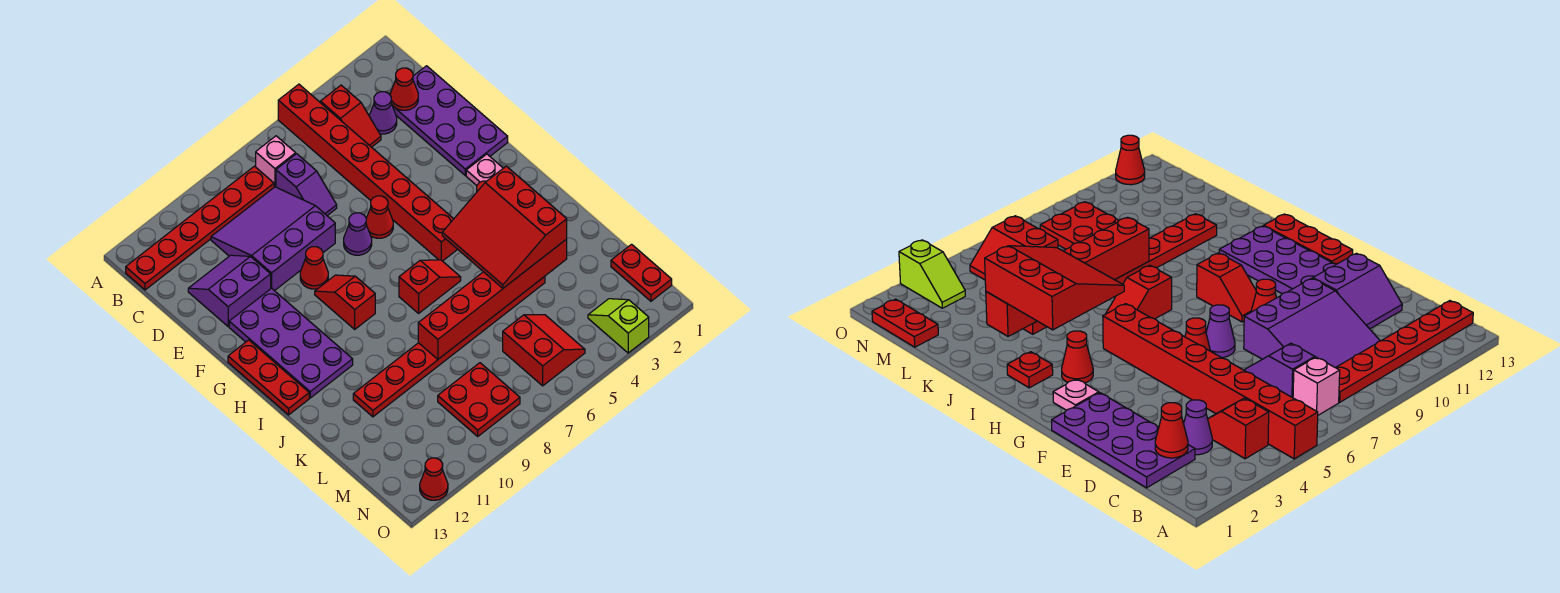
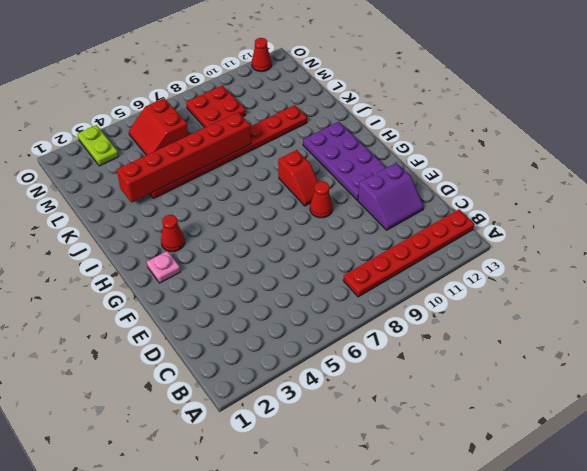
lime plate N3:O3 level 1 -> lime slope N3:O3 level 1 top O
none -> red brick A5:H5 level 1
none -> red slope B4:C4 level 1 top B
none -> pink brick B7 level 1

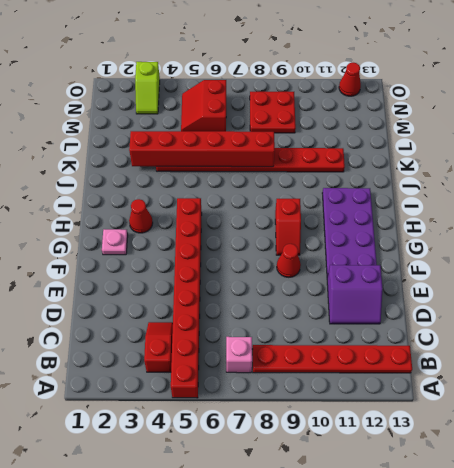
none -> purple plate C1:F2 level 1
none -> purple cone C3 level 1
none -> purple slope C7:D7 level 1 top C

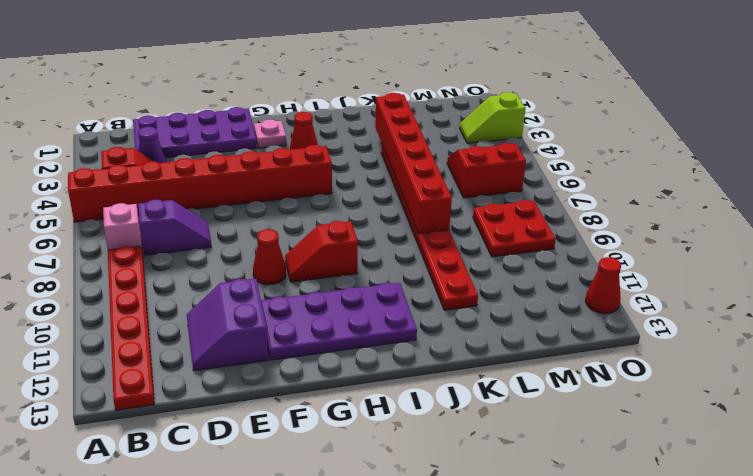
none -> purple slope C8:E10 level 1 top E
none -> red cone F6 level 1
none -> purple cone F7 level 1

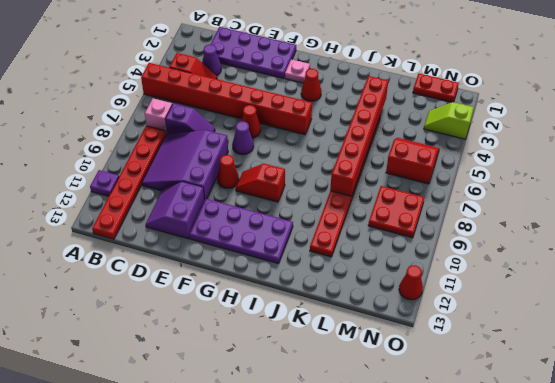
purple plate A11 level 1 -> none
none -> red plate G13:I13 level 1
none -> red plate I2 level 1
none -> red slope I6:I7 level 1 top 7

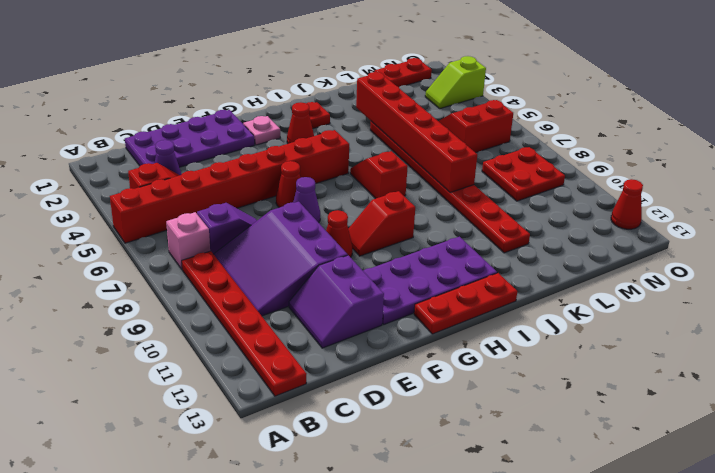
none -> red cone C2 level 2
none -> red slope I3:K5 level 3 top 3

